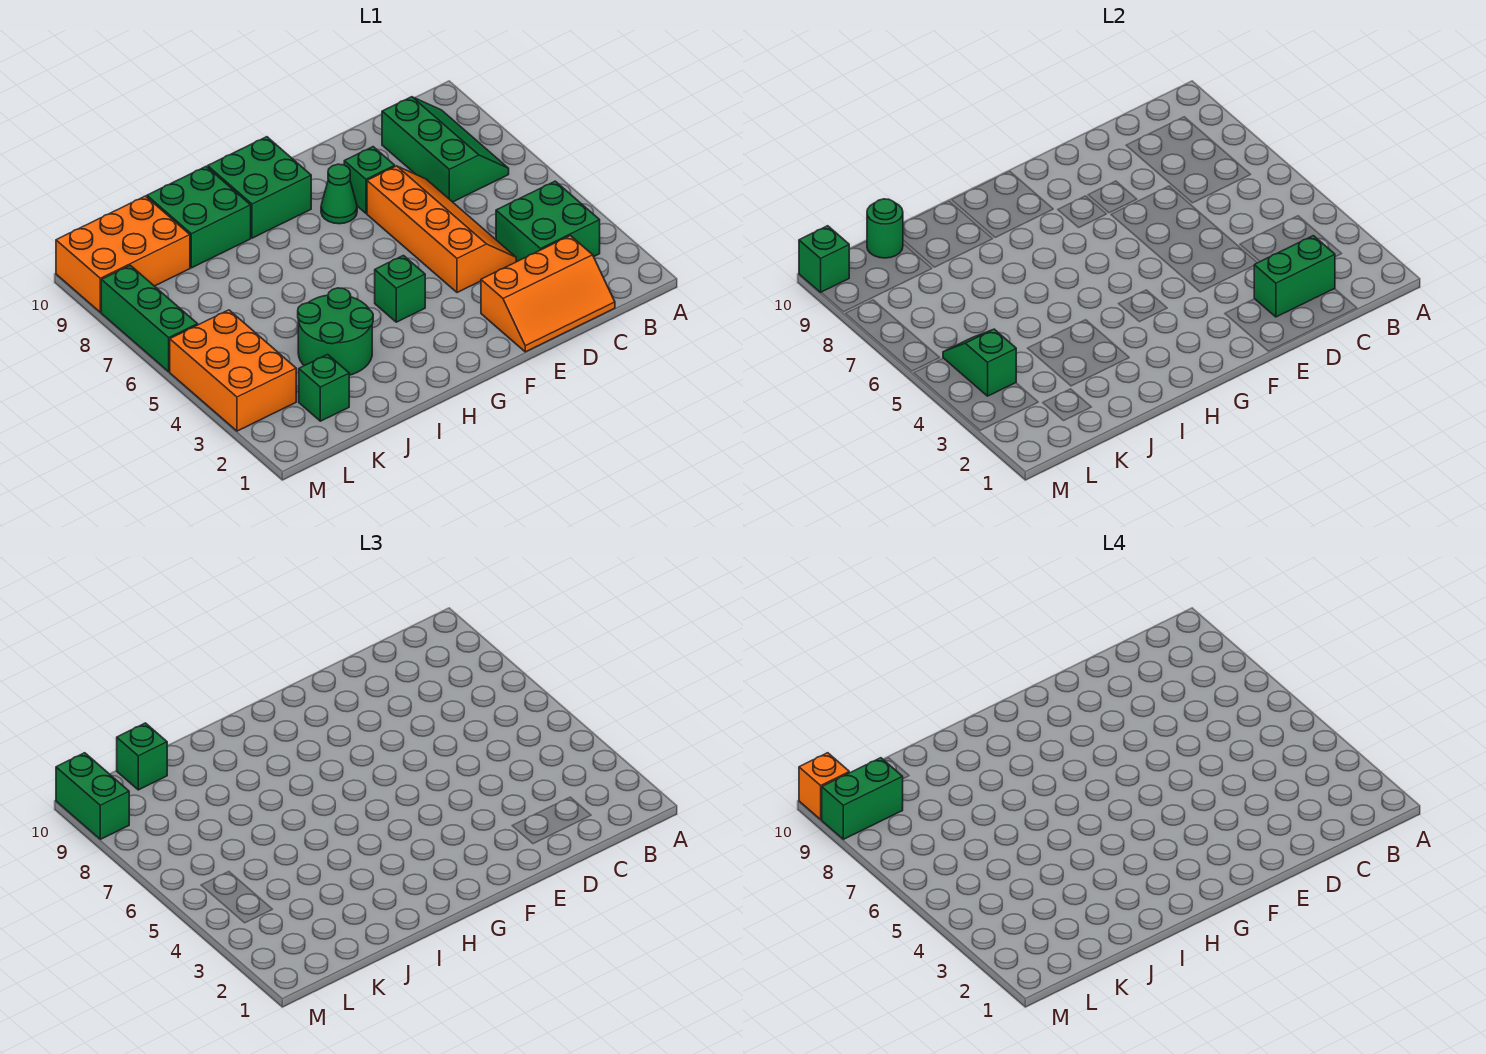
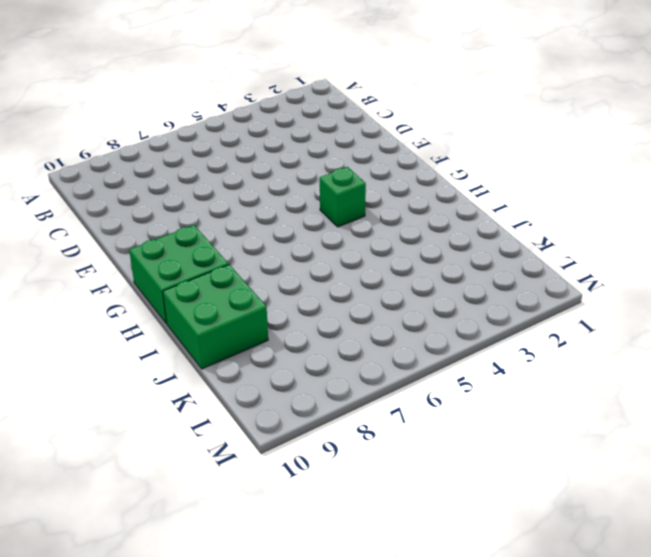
none -> green brick B3:C4 level 1
none -> green slope B7:C9 level 1 top C
none -> orange slope C1:E2 level 1 top 2

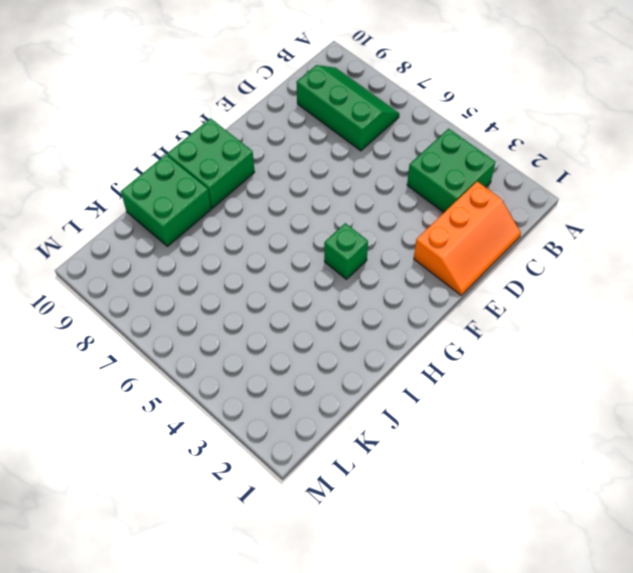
none -> orange slope D4:E7 level 1 top E
none -> green brick E8 level 1
none -> green cone F8 level 1

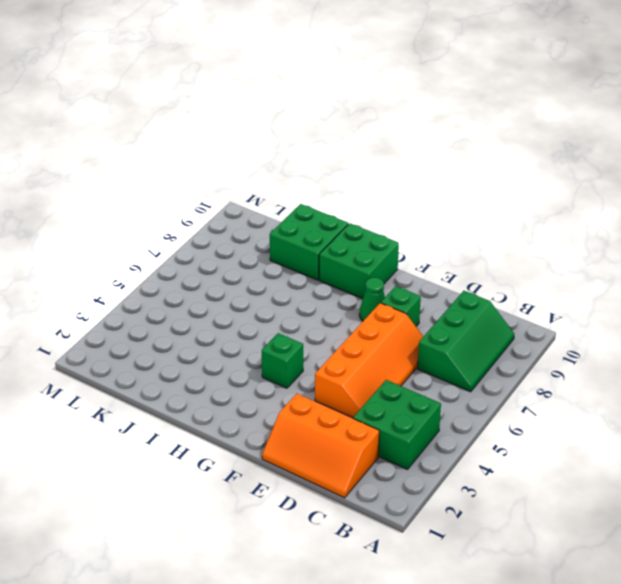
none -> green round brick I3:J4 level 1
none -> green brick K2 level 1
none -> orange brick K9:M10 level 1

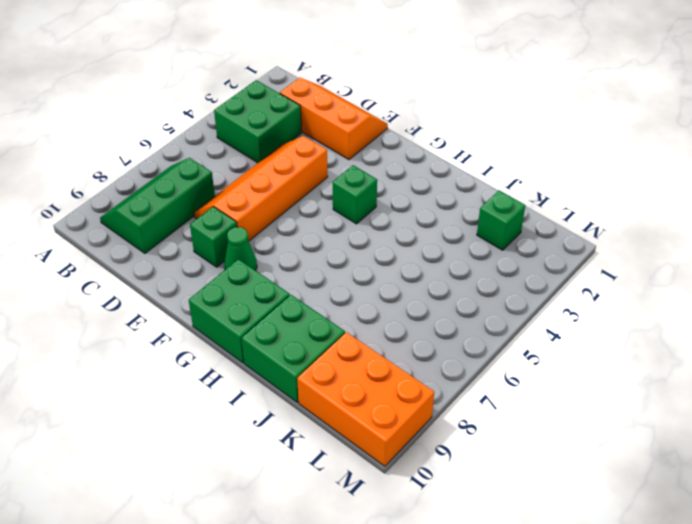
none -> green round brick I3:J4 level 1
none -> orange brick L3:M5 level 1
none -> green brick M6:M8 level 1

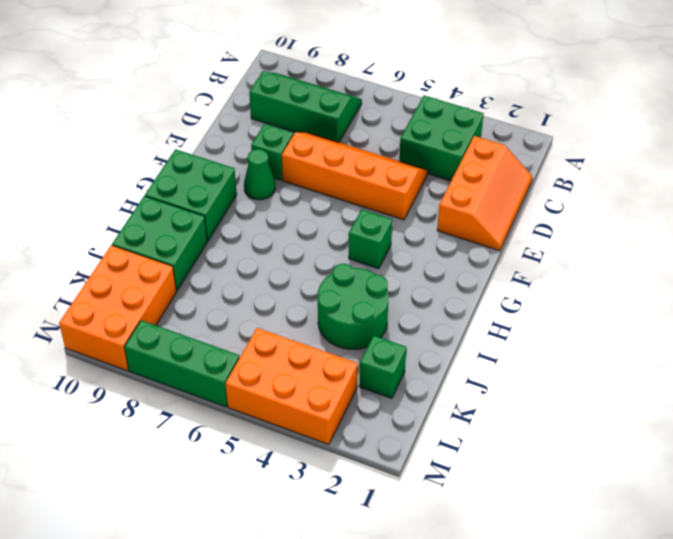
none -> green brick C2:D2 level 2
none -> green round brick K10 level 2
none -> green slope L4:L5 level 2 top 4

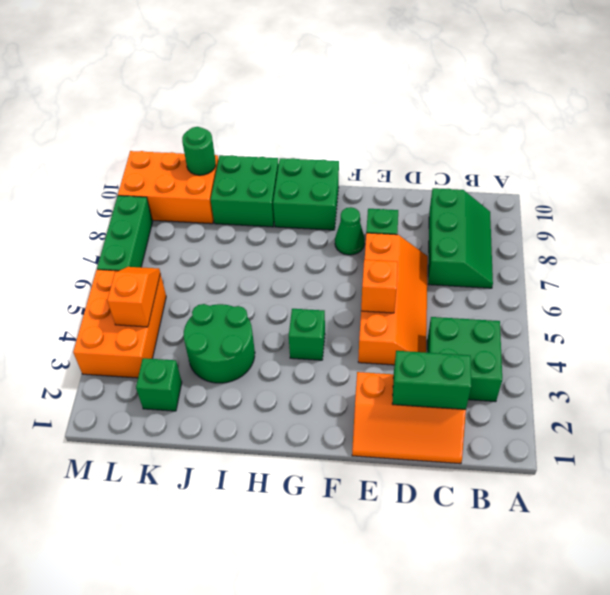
orange brick E5 level 2 -> orange brick M10 level 4
orange slope L4:L5 level 2 top 4 -> green slope L4:L5 level 2 top 4
none -> green brick M10 level 2
none -> green brick K10 level 3
none -> green brick M9:M10 level 3

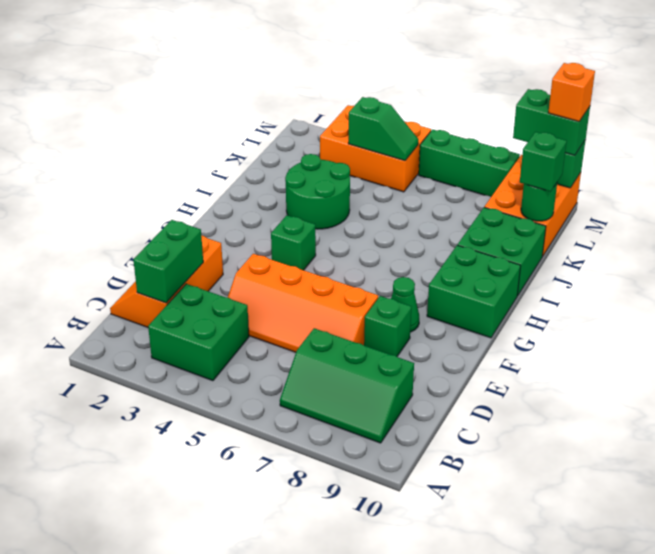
none -> green brick K2 level 1
none -> green brick L9:M9 level 4

